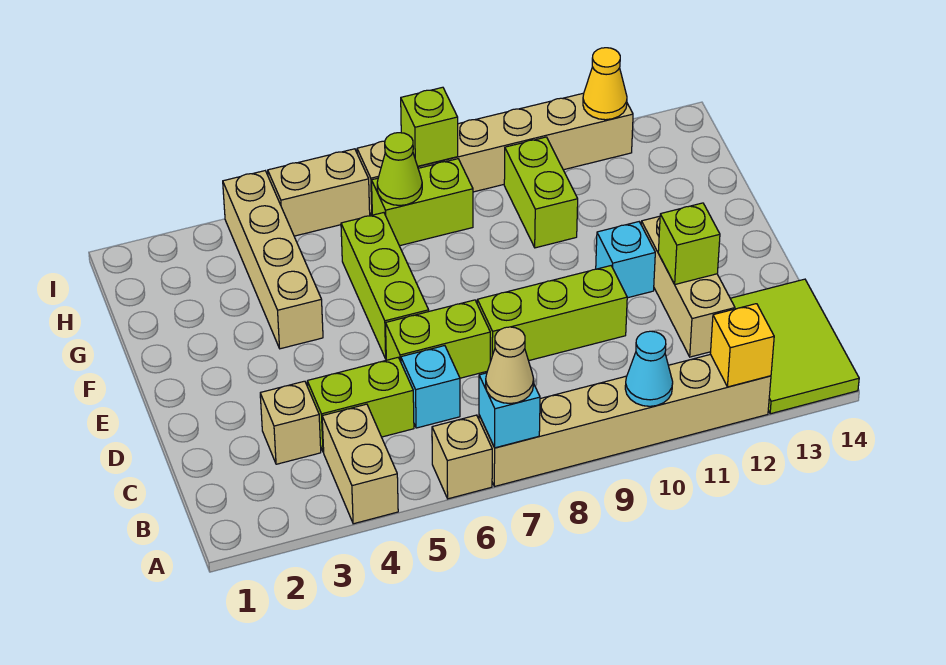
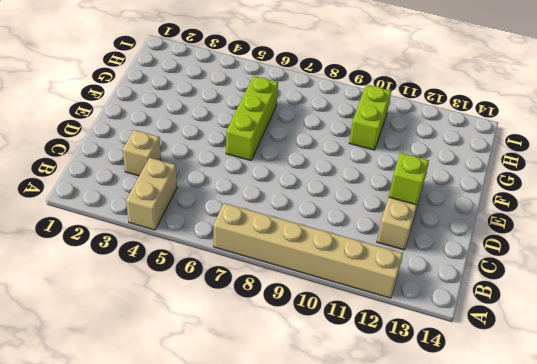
none -> tan brick A6 level 1
none -> lime tile A13:C14 level 1
none -> lime brick C4:C5 level 1

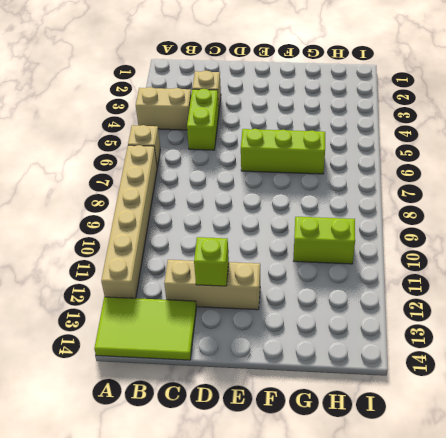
none -> cyan brick C6 level 1
none -> lime brick D6:D7 level 1
none -> lime brick D8:D10 level 1

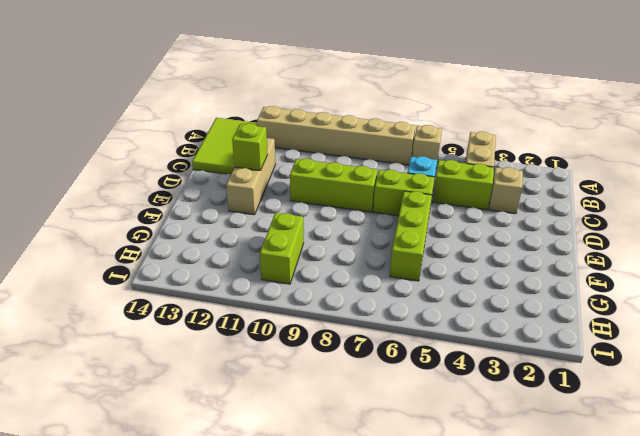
none -> cyan brick E11 level 1
none -> tan brick F4:I4 level 1
none -> lime brick H7:H8 level 1

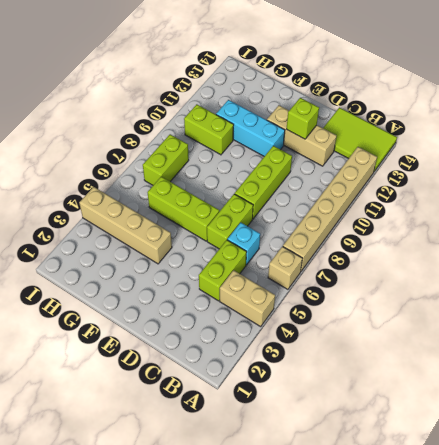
cyan brick E11:G11 level 1 -> cyan brick E11 level 1
none -> tan brick C3 level 1
none -> tan brick I5:I6 level 1
none -> tan brick I7:I12 level 1

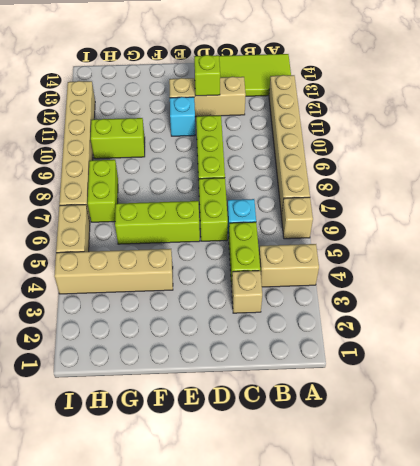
none -> cyan brick A7 level 2
none -> cyan cone A10 level 2
none -> yellow brick A12 level 2

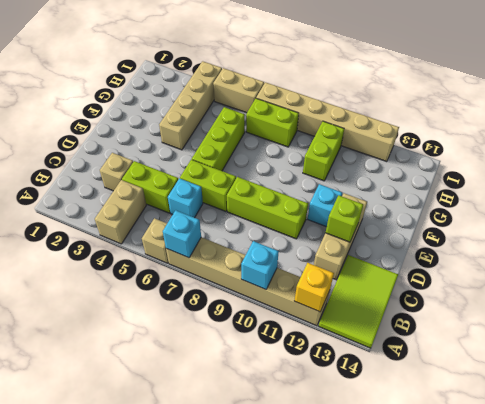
cyan brick A10 level 2 -> cyan cone A10 level 2
none -> lime cone H7 level 2
none -> lime brick I8 level 2
none -> yellow cone I12 level 2

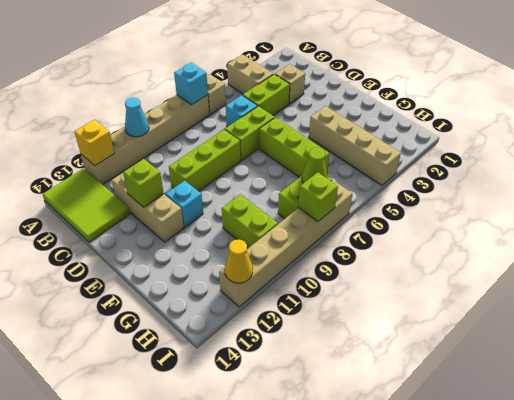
none -> tan brick I5:I6 level 1
none -> tan cone A7 level 3

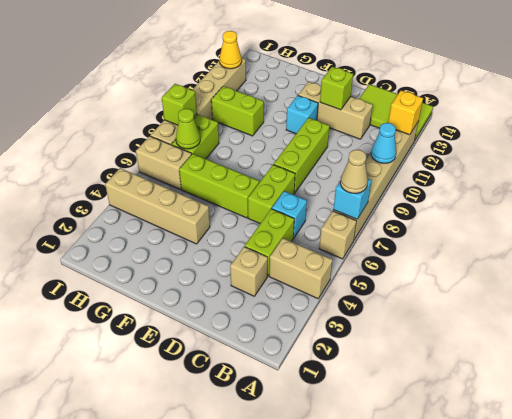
tan brick H6:I6 level 1 -> tan brick I5:I6 level 1

